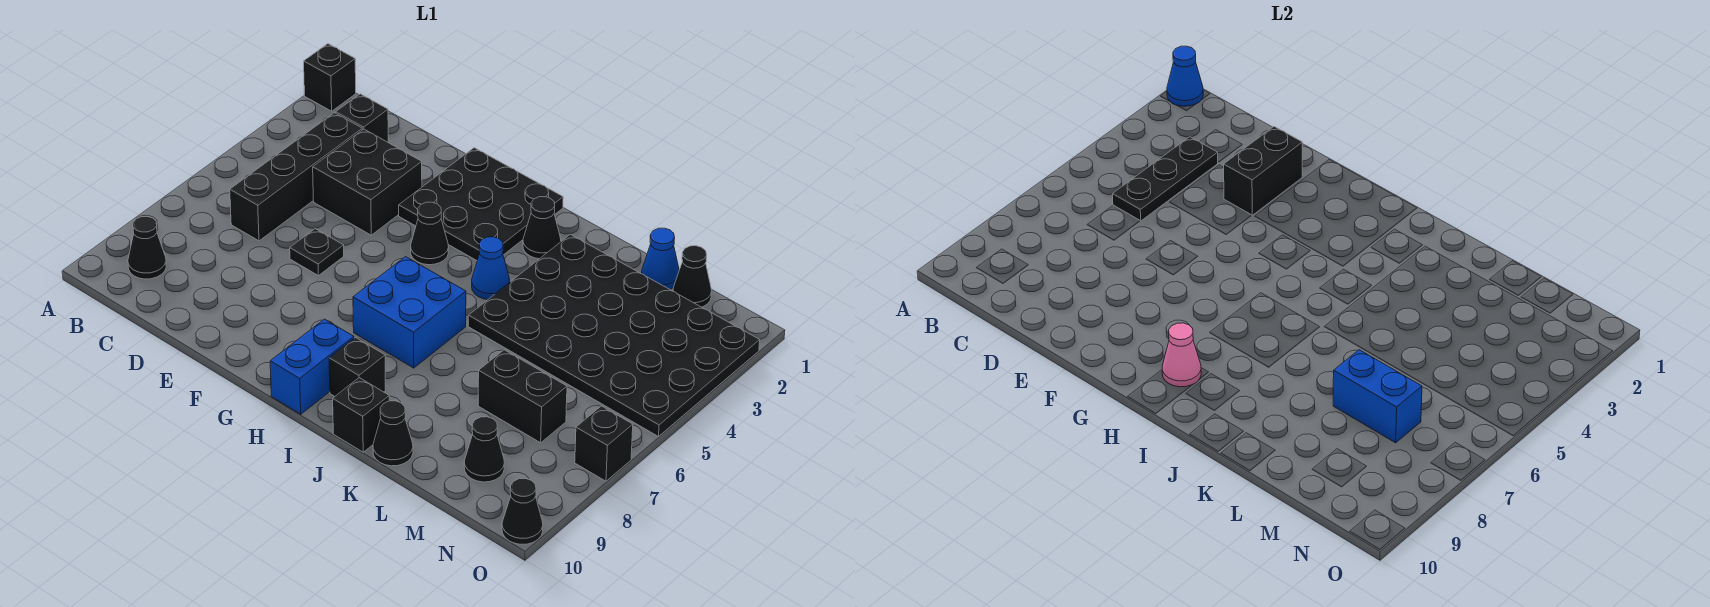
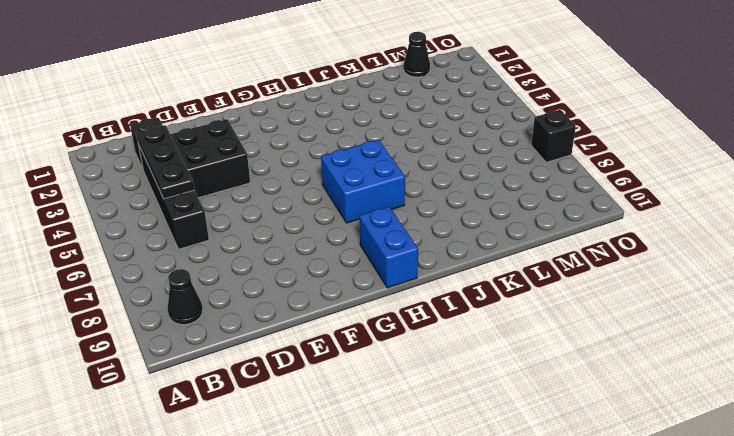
none -> black brick A1 level 1
none -> black plate E6 level 1
none -> black plate F1:H3 level 1

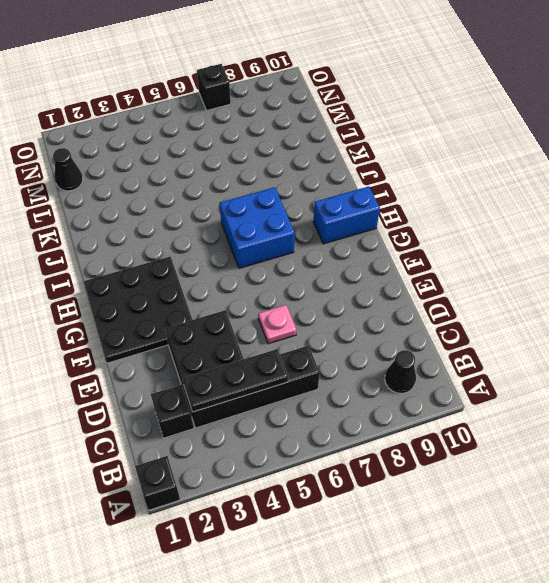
pink plate E6 level 1 -> black plate E6 level 1
none -> black cone G4 level 1
none -> black cone I2 level 1
none -> blue cone I4 level 1

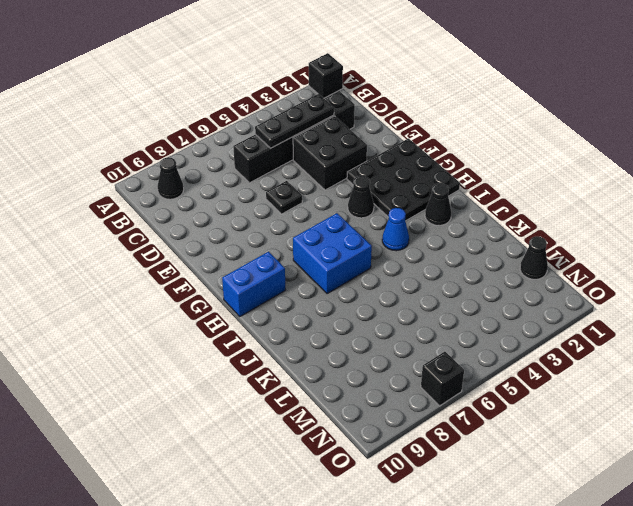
none -> black brick I9 level 1
none -> black plate J2:O5 level 1
none -> black brick J10 level 1

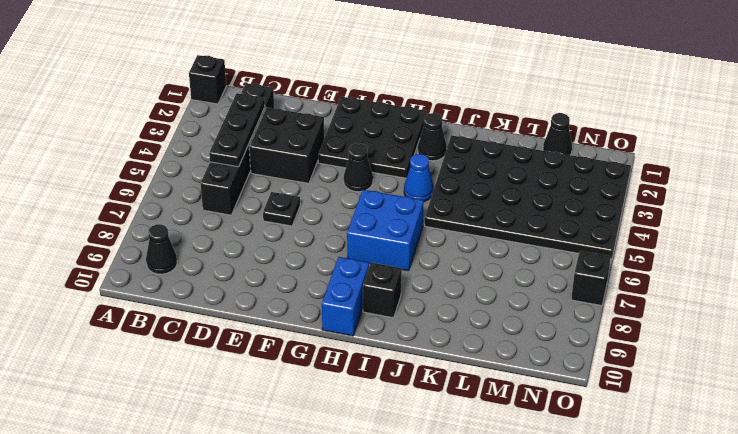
none -> black brick J10 level 1
none -> black cone K10 level 1
none -> blue cone L1 level 1

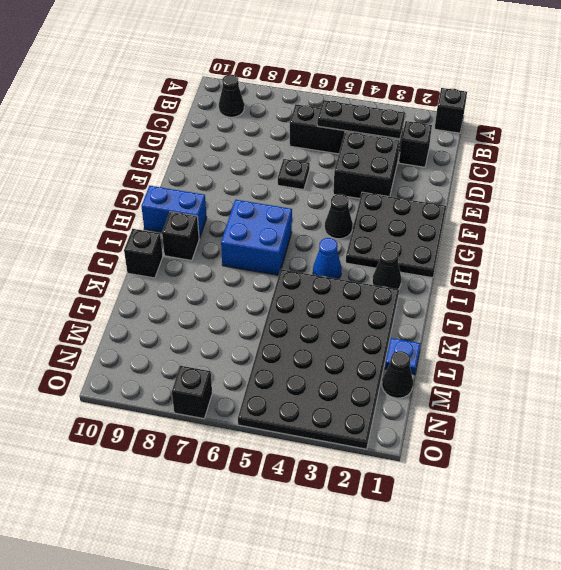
blue plate L1 level 1 -> blue cone L1 level 1
none -> black cone K10 level 1
none -> black brick L7:M7 level 1
none -> black cone M9 level 1

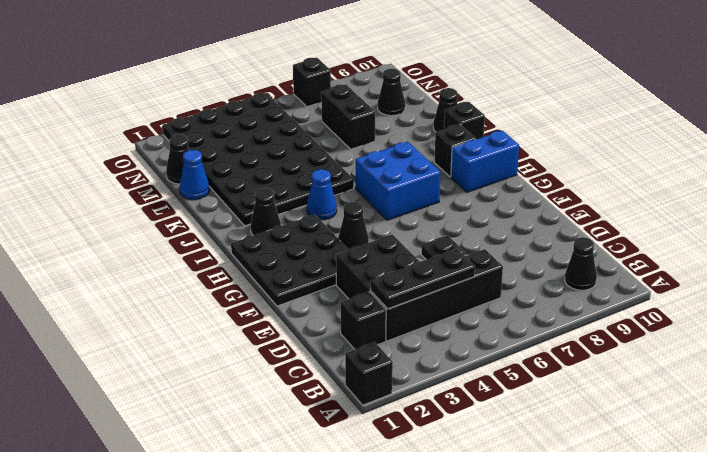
none -> black cone O10 level 1
none -> blue cone A1 level 2
none -> black brick E2:E3 level 2

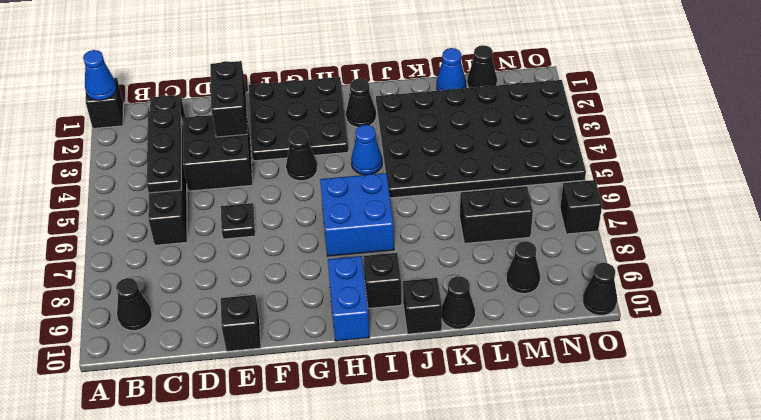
black brick E10 level 1 -> none
none -> pink cone H9 level 2
none -> blue brick L7:M7 level 2

